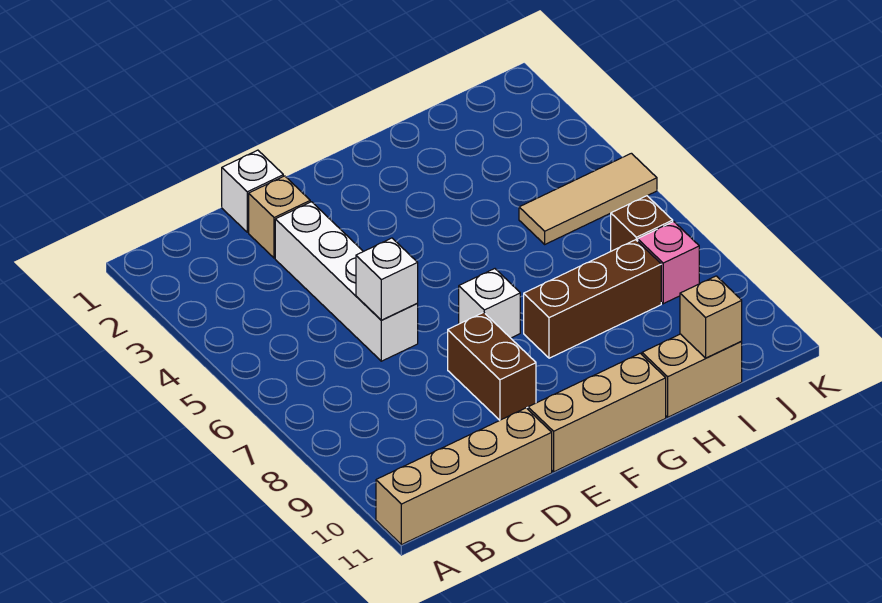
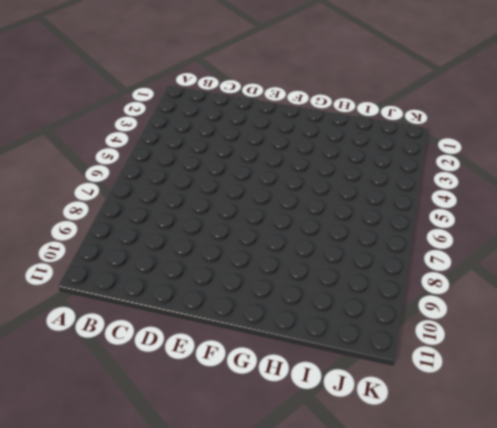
none -> tan brick A11:D11 level 1
none -> white brick D1 level 1
none -> tan brick D2 level 1

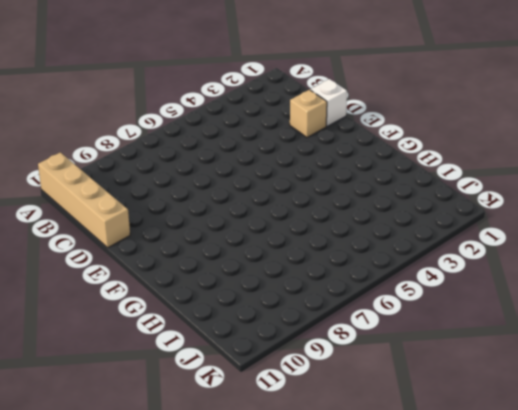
none -> white brick D3:D6 level 1
none -> brown brick E8:E9 level 1
none -> tan brick E11:G11 level 1

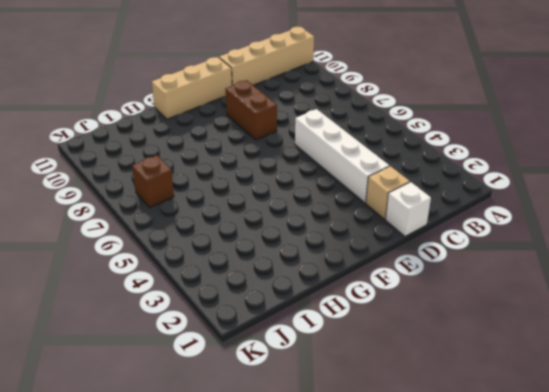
none -> white brick F7 level 1
none -> brown brick G8:I8 level 1
none -> tan brick H11:I11 level 1

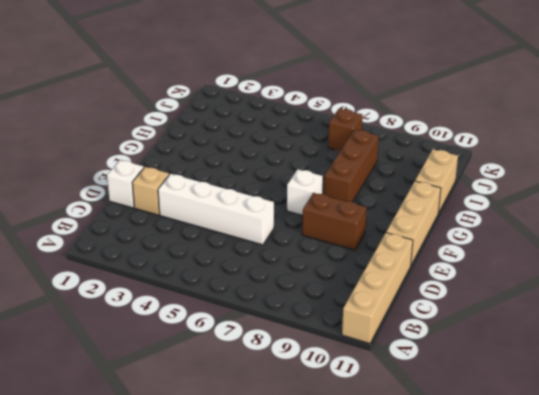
none -> tan tile I5:K5 level 1
none -> pink brick J8 level 1
none -> white brick D6 level 2

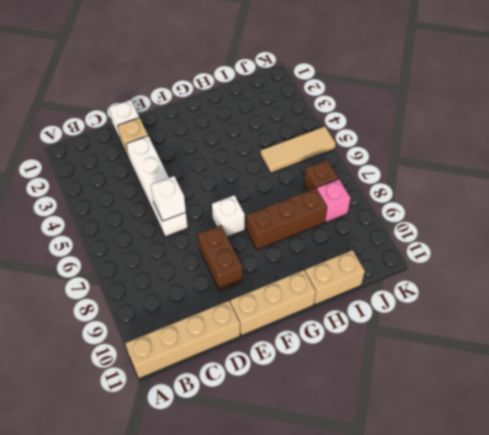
none -> tan brick I11 level 2

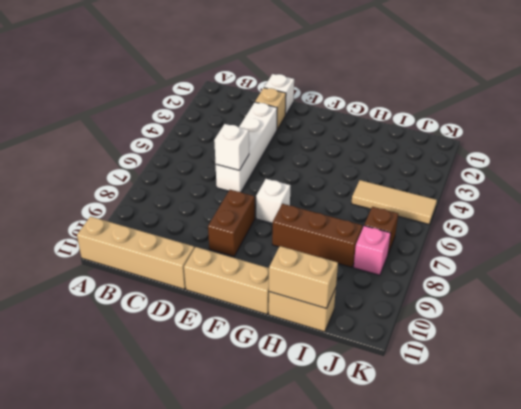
tan brick H11:I11 level 2 -> tan brick I11 level 2

